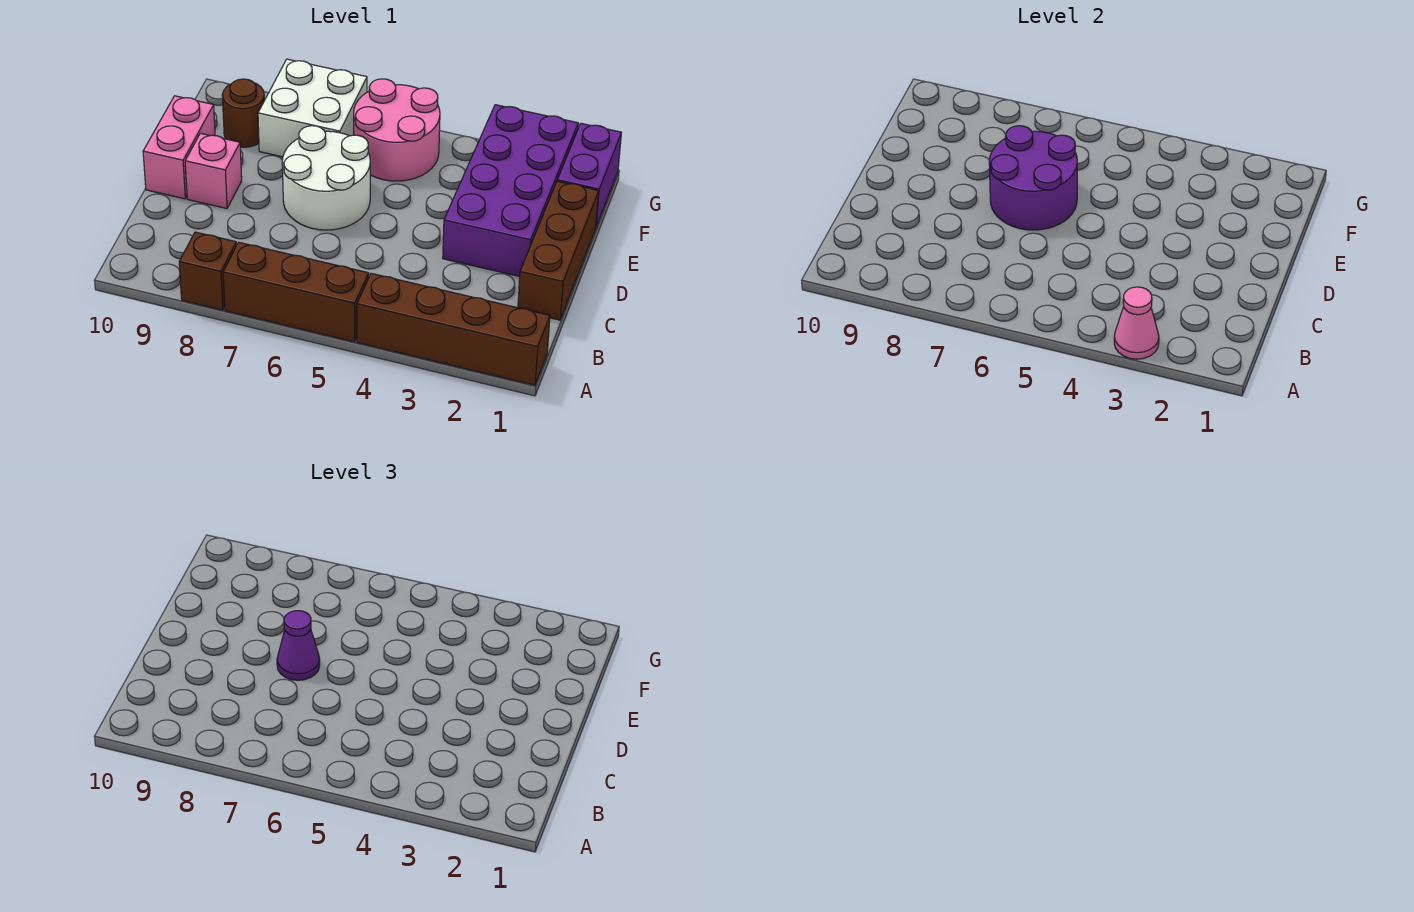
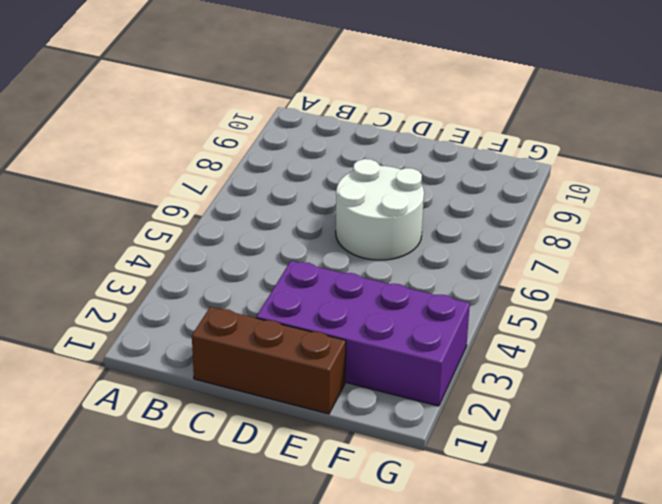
none -> brown brick A1:A4 level 1
none -> brown brick A5:A7 level 1
none -> brown brick A8 level 1

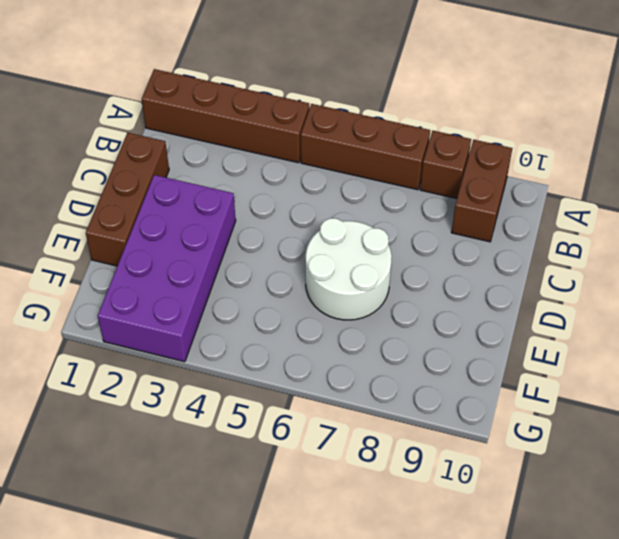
brown brick A9:B9 level 1 -> none
none -> pink brick D9 level 1
none -> pink brick D10:E10 level 1
none -> purple brick F1:G1 level 1

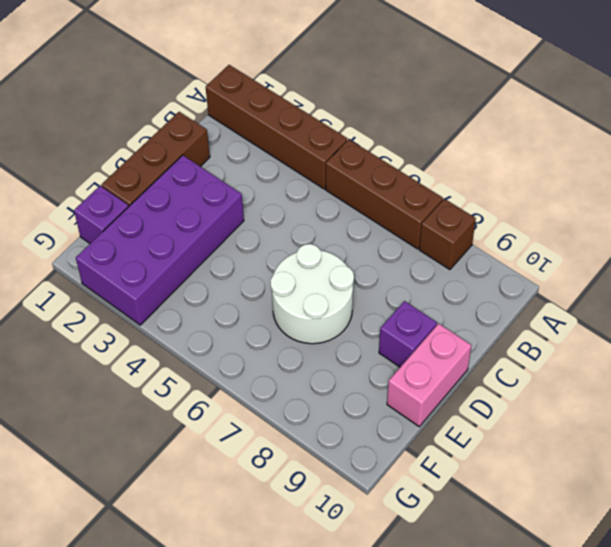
purple brick D9 level 1 -> pink brick D9 level 1
purple brick F1 level 1 -> purple brick F1:G1 level 1
none -> pink round brick F5:G6 level 1
none -> white brick F7:G8 level 1
none -> brown round brick F9 level 1

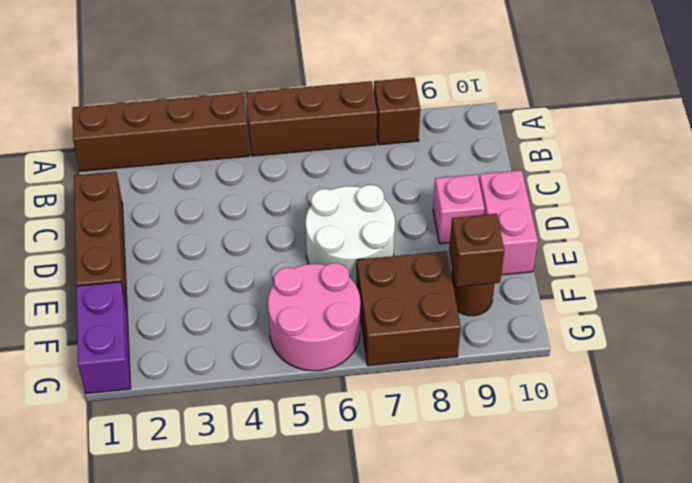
brown brick F7:G8 level 1 -> white brick F7:G8 level 1
brown brick F9 level 2 -> none
none -> purple brick D2:G3 level 1
none -> pink cone A3 level 2
none -> purple round brick D6:E7 level 2

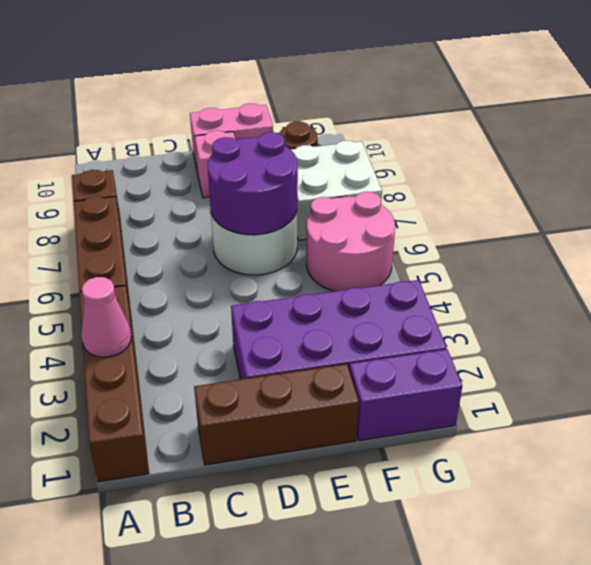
none -> purple cone D7 level 3

